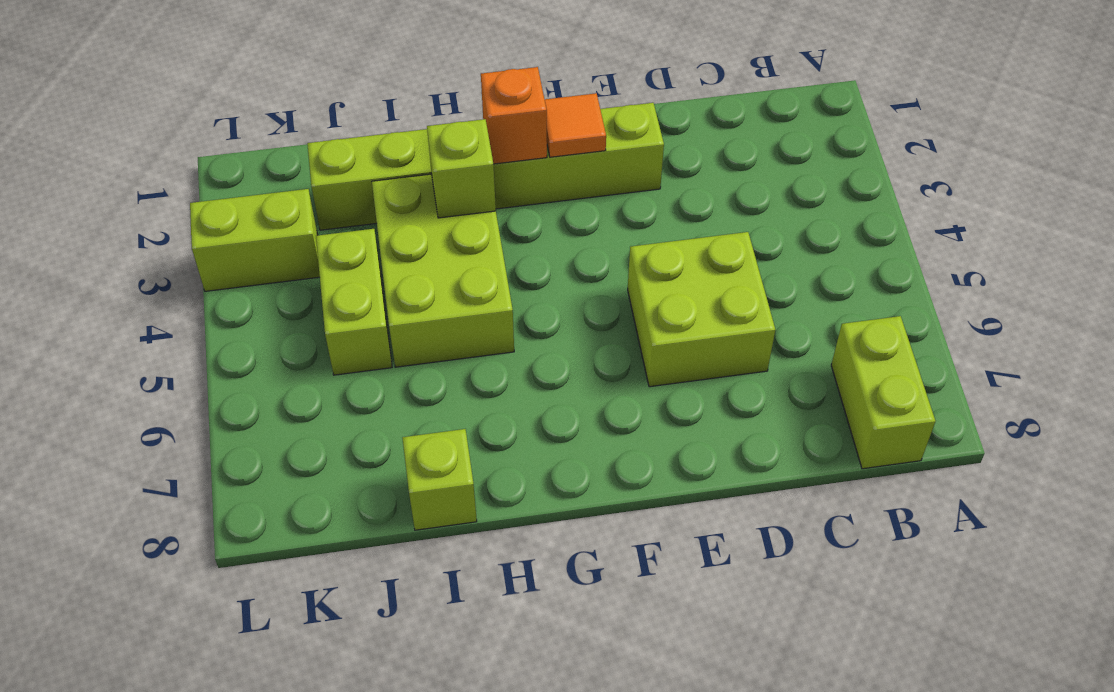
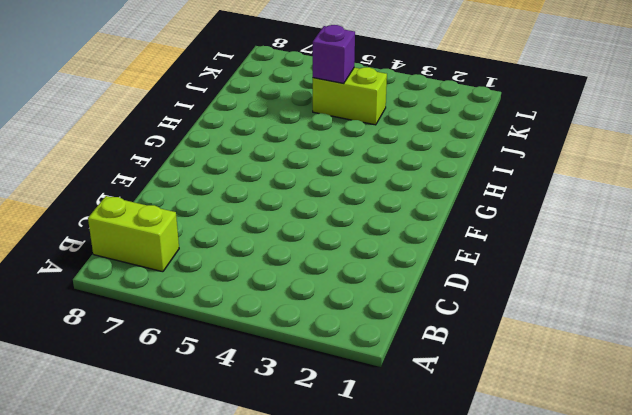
purple brick J5 level 2 -> none
none -> lime brick D5:E6 level 1
none -> lime brick E2:J2 level 1

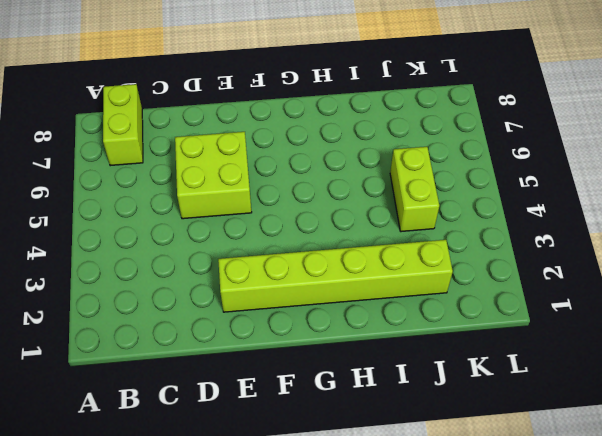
none -> lime brick H3:I5 level 1
none -> lime brick I8 level 1

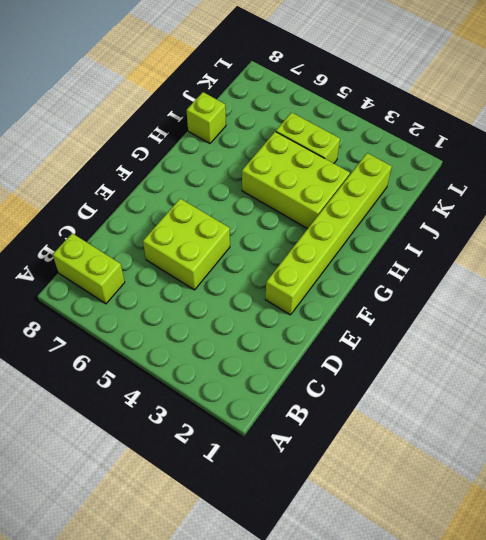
none -> lime brick K3:L3 level 1
none -> orange tile F2 level 2

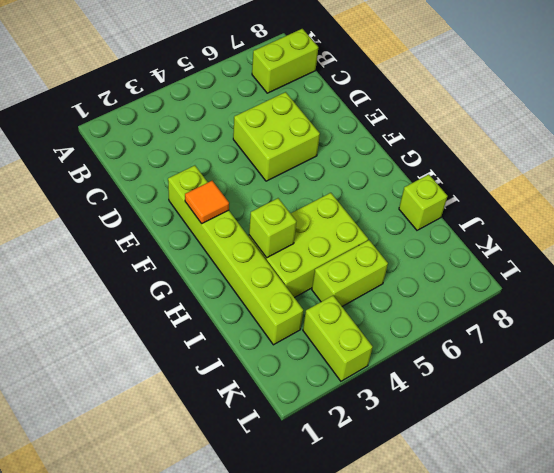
none -> orange brick G2 level 2

